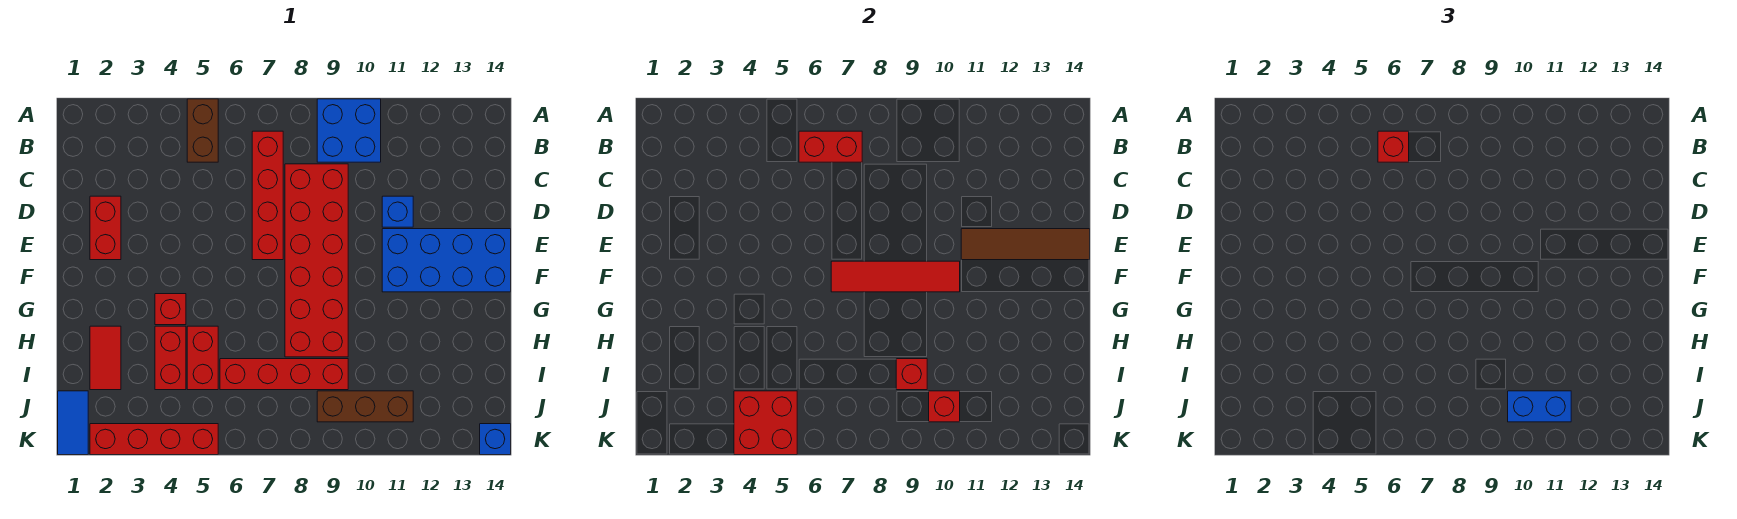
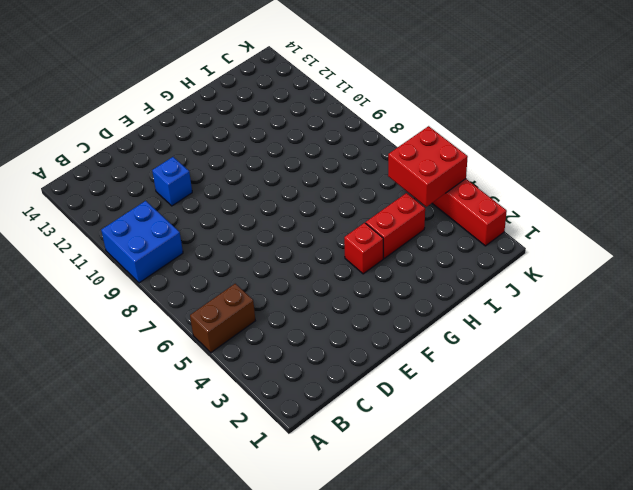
none -> red brick B7:E7 level 1
none -> red brick C8:H9 level 1
none -> red brick D2:E2 level 1

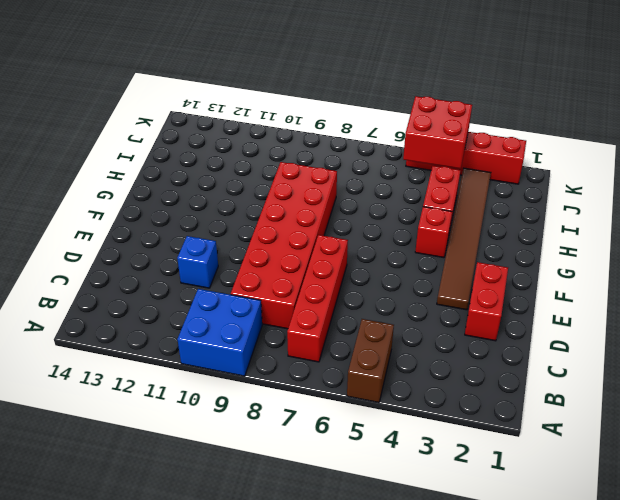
brown tile E3:J3 level 1 -> none
none -> blue brick E11:F14 level 1
none -> red tile H2:I2 level 1
none -> red brick H5:I5 level 1

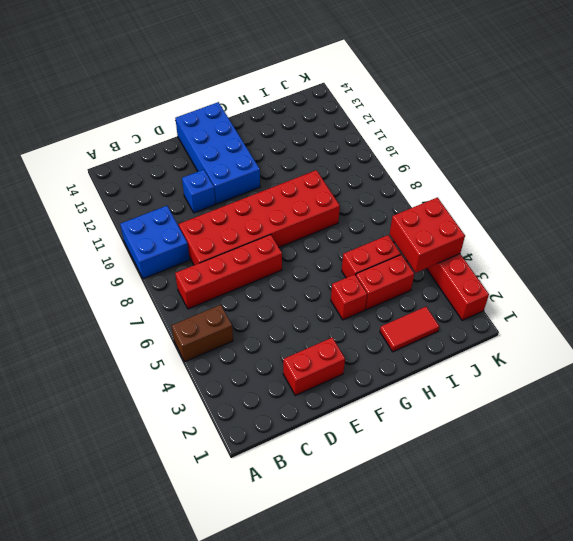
none -> red brick I6:I9 level 1
none -> blue tile J1:K1 level 1
none -> brown brick J9:J11 level 1

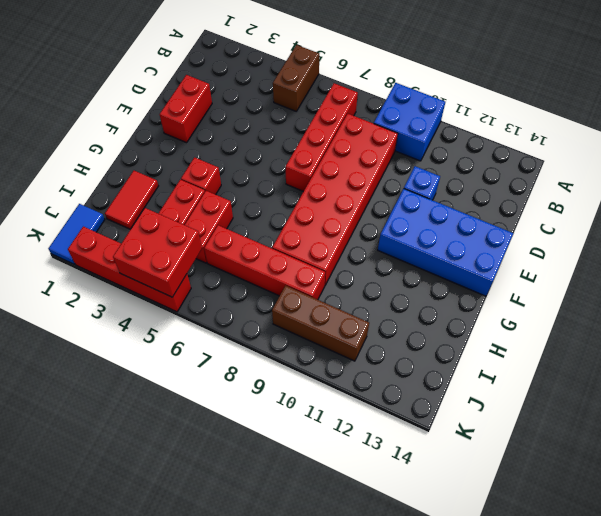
none -> blue brick K14 level 1
none -> red brick B6:B7 level 2
none -> brown tile E11:E14 level 2

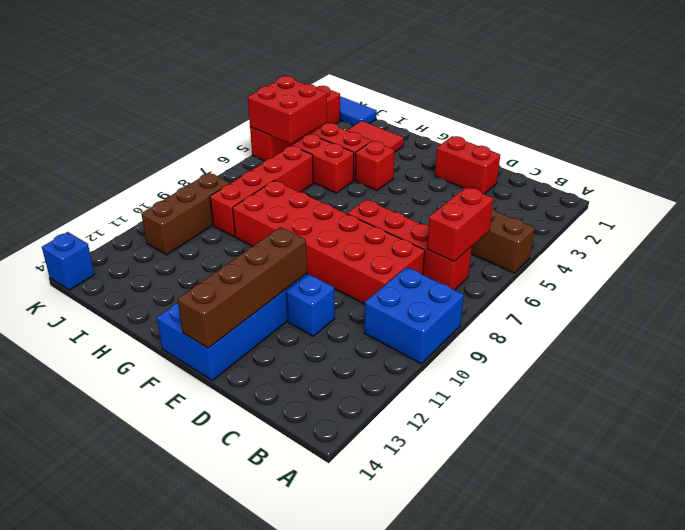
brown brick E11:E14 level 2 -> brown tile E11:E14 level 2
none -> red tile F7:F10 level 2
none -> red brick I9 level 2
none -> red brick J10 level 2

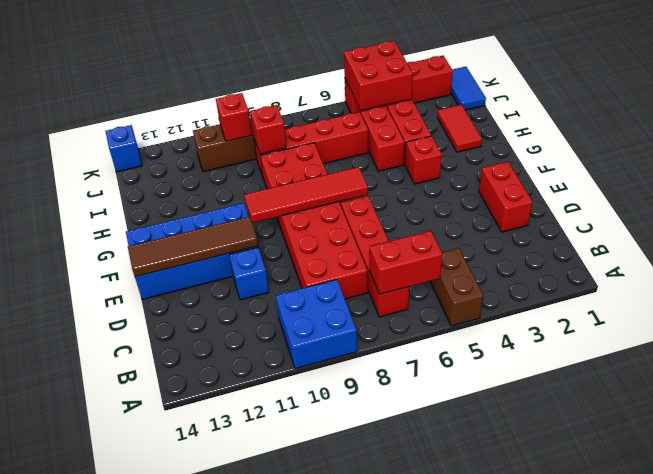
none -> red brick B6 level 3
none -> blue brick J10:J11 level 3

